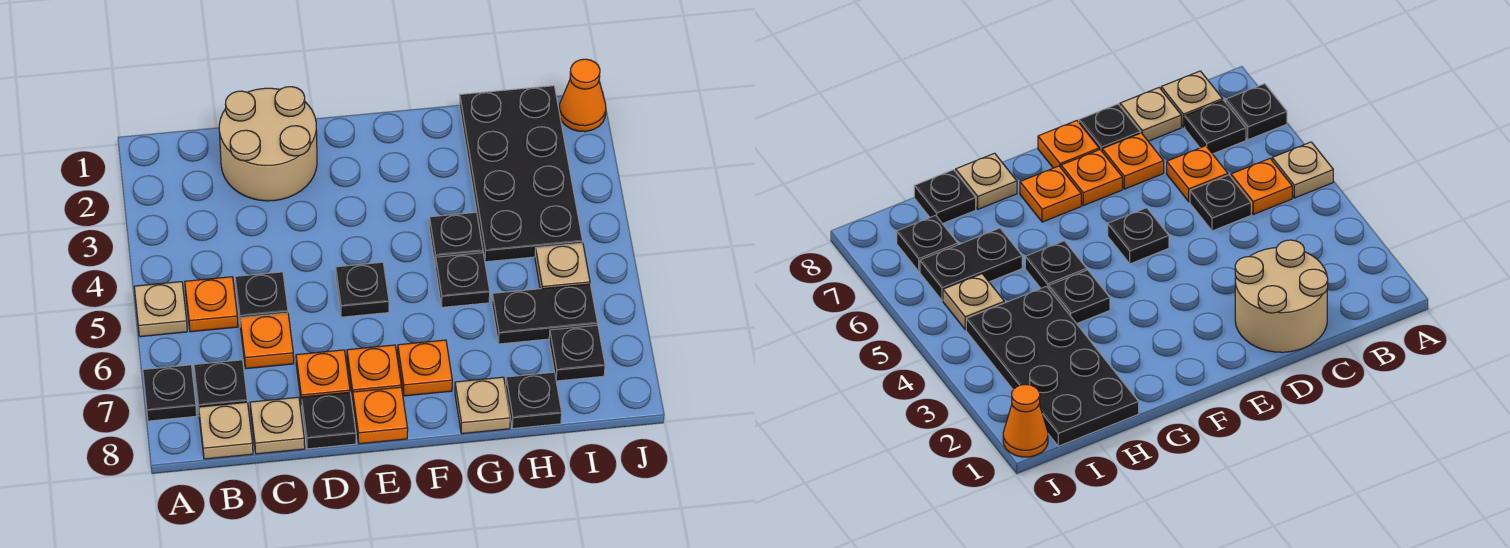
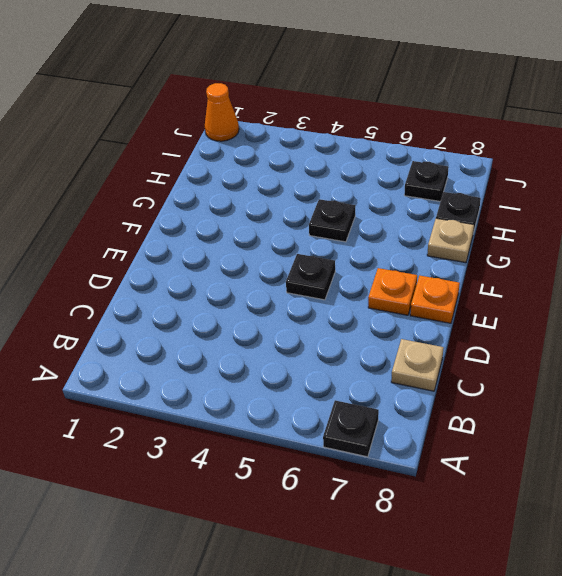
none -> tan plate A5 level 1
none -> orange plate B5 level 1
none -> black plate B7 level 1

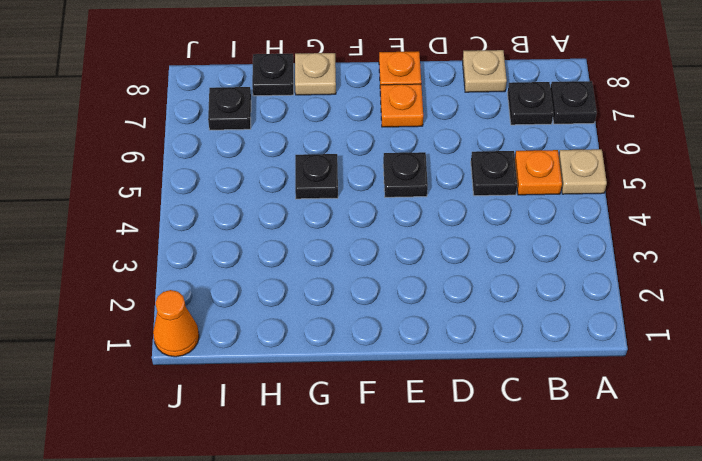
none -> tan plate B8 level 1
none -> tan round brick C1:D2 level 1
none -> orange plate C6 level 1

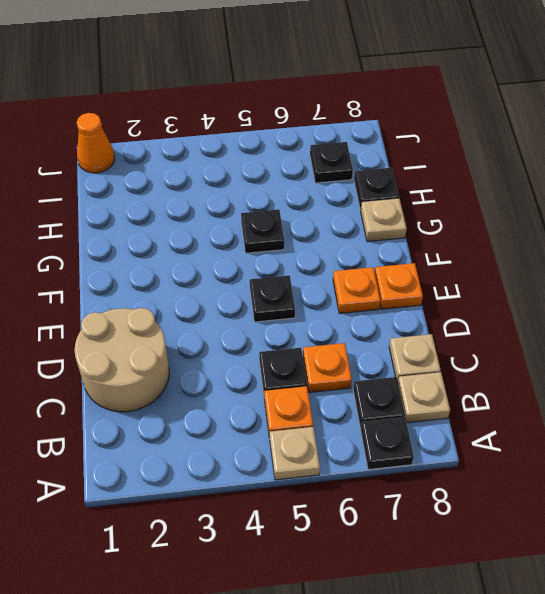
none -> orange plate D7 level 1
none -> black plate D8 level 1
none -> orange plate F7 level 1

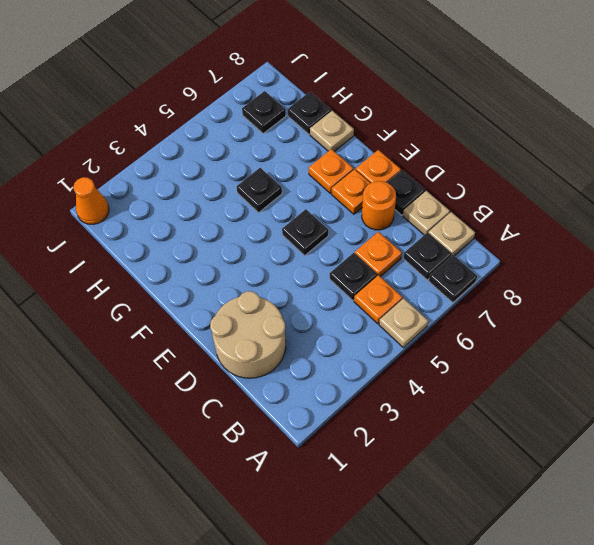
orange round brick D7 level 1 -> orange plate D7 level 1
none -> black plate G4 level 1
none -> black plate H1:I4 level 1
none -> black plate H6:I6 level 1

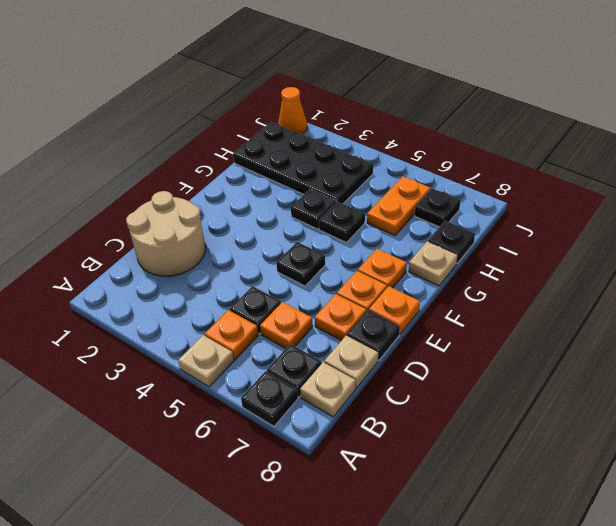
orange plate H6:I6 level 1 -> black plate H6:I6 level 1
none -> tan plate I5 level 1

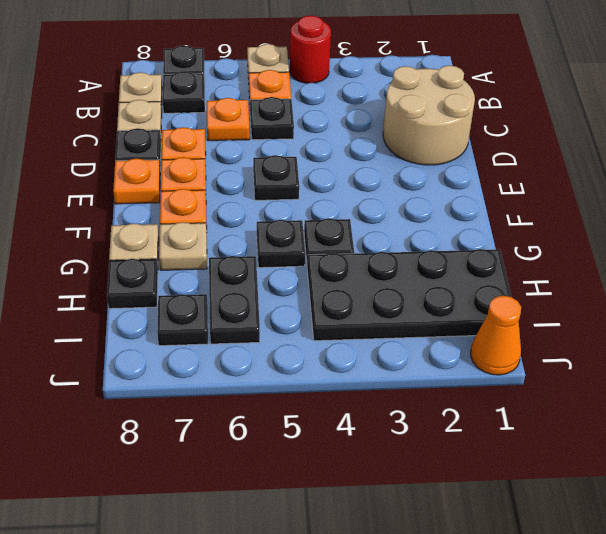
red round brick A4 level 1 -> none
tan plate G7 level 1 -> tan plate I5 level 1

